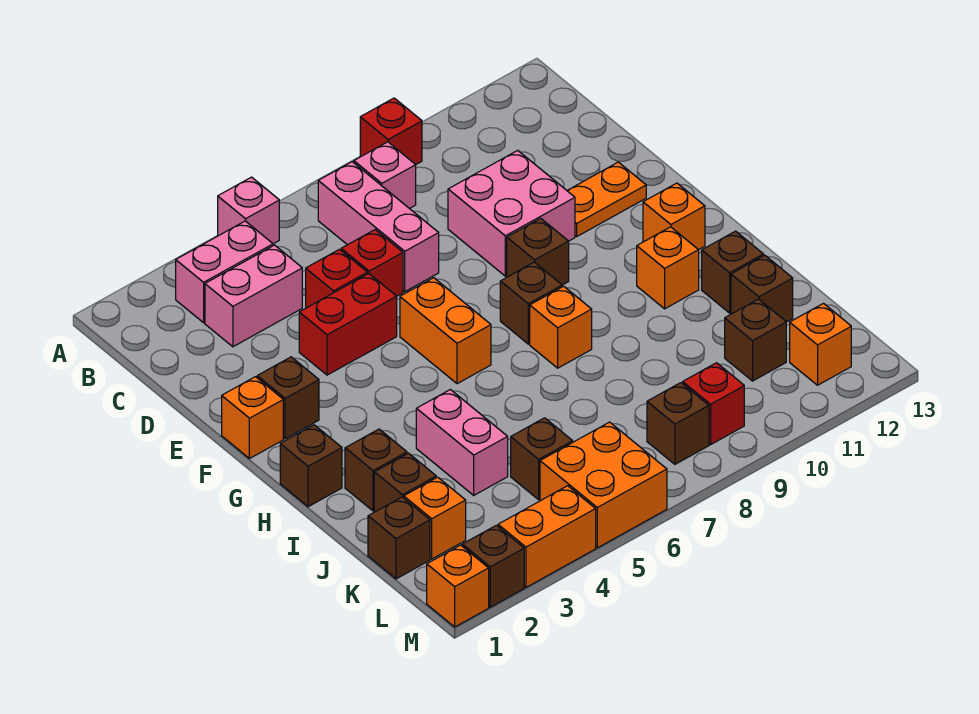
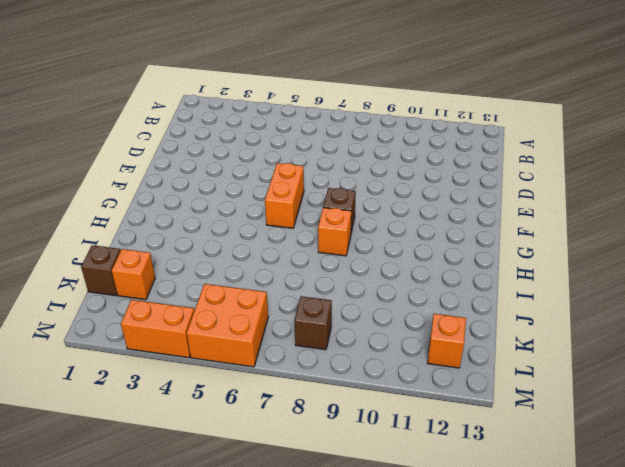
none -> pink brick A5 level 1
none -> red brick A9 level 1
none -> pink brick B3:B4 level 1
none -> pink brick B7:D7 level 1

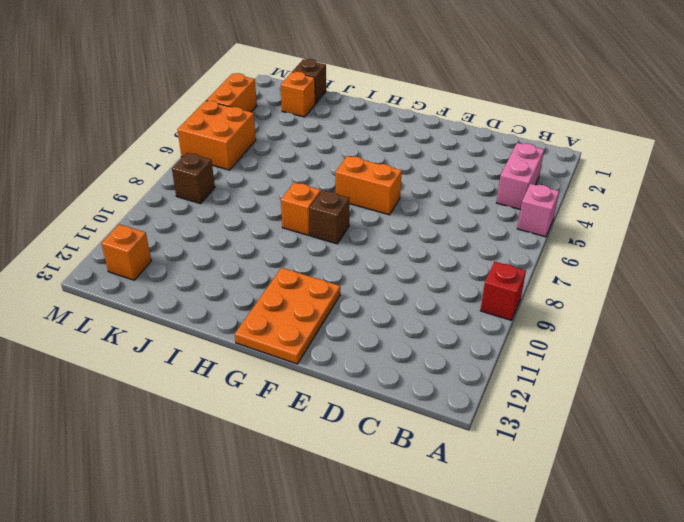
orange plate F11:G13 level 1 -> orange brick G12 level 1
none -> pink brick B7:D7 level 1
none -> pink brick B8 level 1
none -> pink brick C3:C4 level 1
none -> red brick D5 level 1

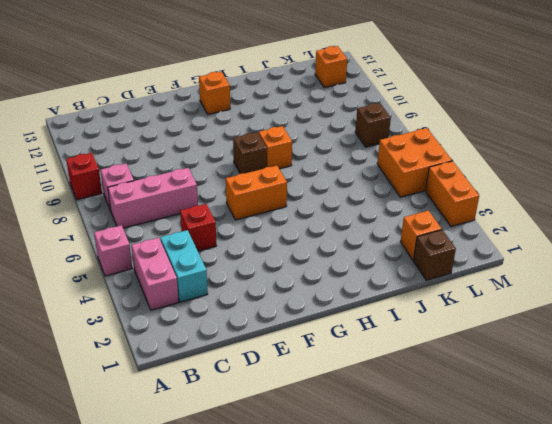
cyan brick C3:C4 level 1 -> pink brick C3:C4 level 1
none -> red brick D6 level 1
none -> pink brick D9:E10 level 1
none -> red brick E4:E5 level 1
none -> orange plate E11:E12 level 1

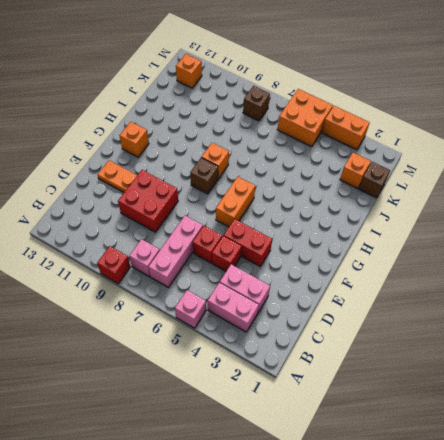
red brick D9:E10 level 1 -> pink brick D9:E10 level 1
none -> orange brick F1 level 1
none -> brown brick F2 level 1
none -> brown brick F9 level 1
none -> brown brick H1 level 1

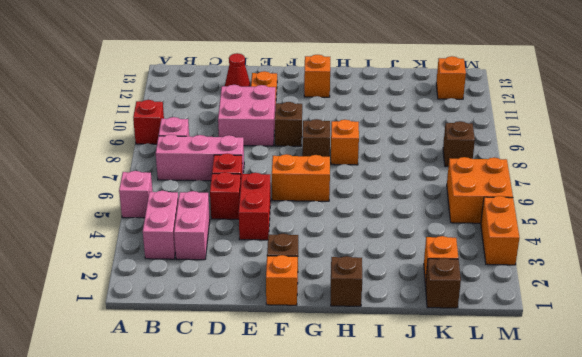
red cone D12 level 1 -> none
none -> orange brick H11 level 1
none -> brown brick I2 level 1
none -> pink brick I4:J4 level 1
none -> brown brick I12 level 1

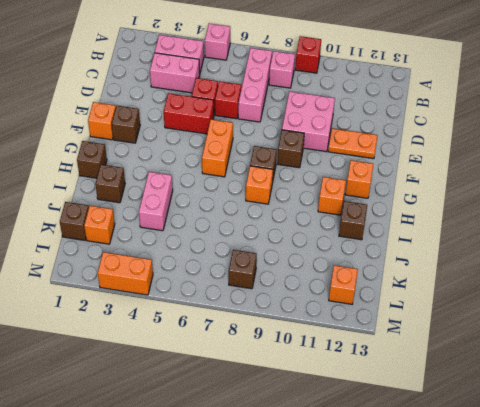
none -> brown brick J2 level 1
none -> brown brick J12 level 1
none -> brown brick K5 level 1
none -> brown brick K11 level 1

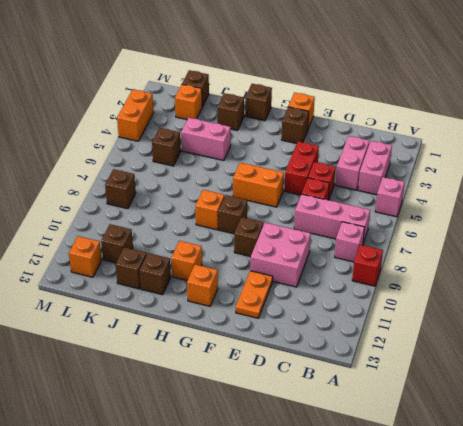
none -> brown brick J2 level 1
none -> orange brick L5:M6 level 1
none -> red brick L9 level 1
none -> orange brick M1 level 1

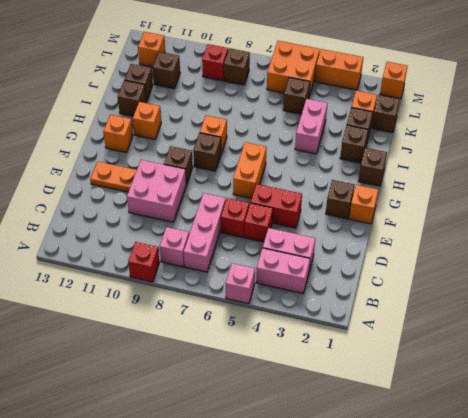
none -> brown brick M2 level 1

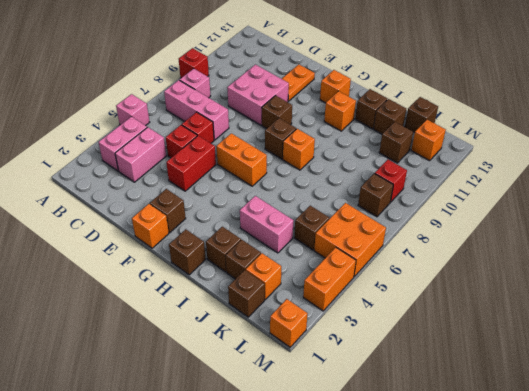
brown brick K13 level 1 -> brown brick M2 level 1

